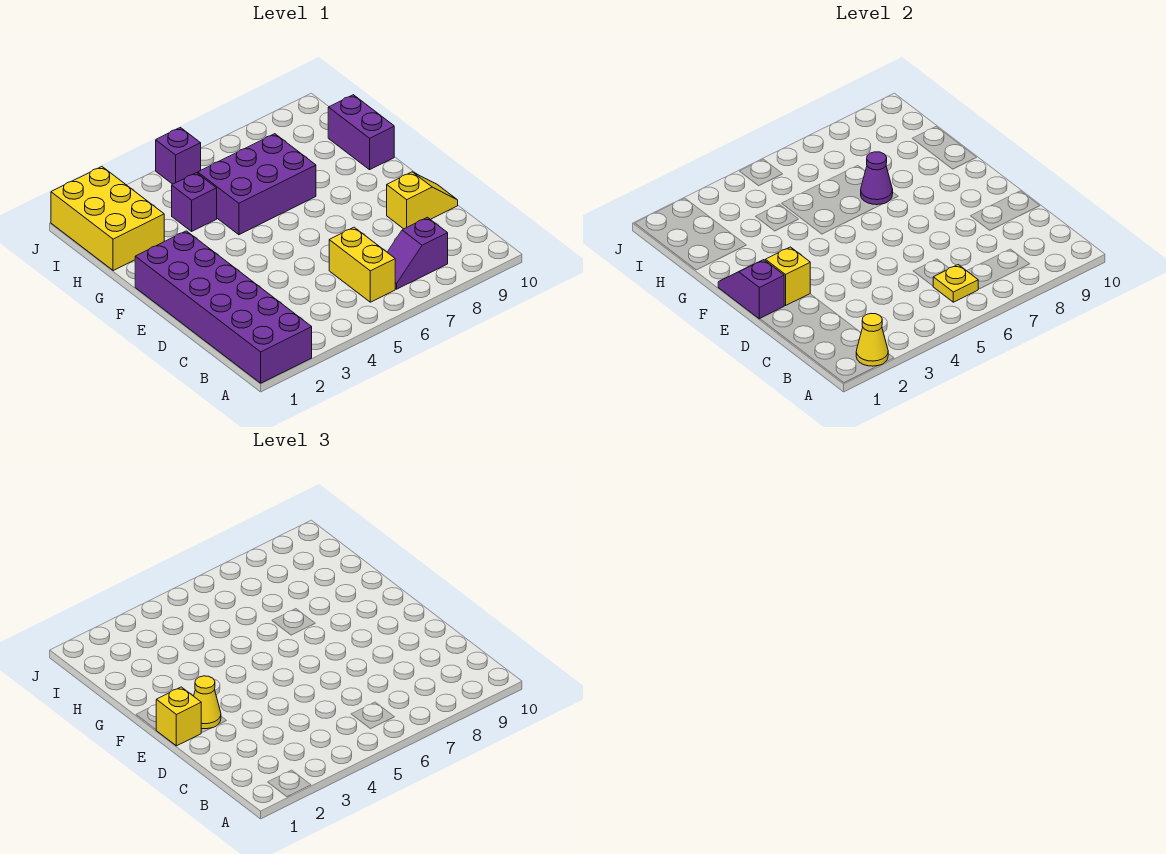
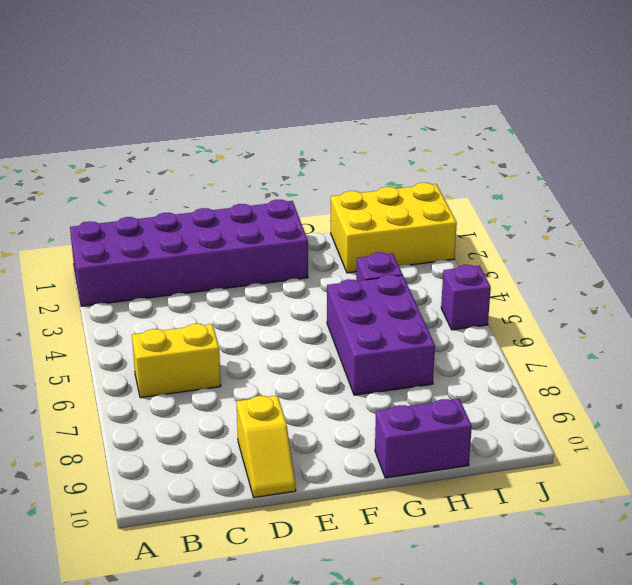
none -> purple slope B7:B8 level 1 top 8
none -> yellow cone A2 level 2
none -> yellow plate B6 level 2

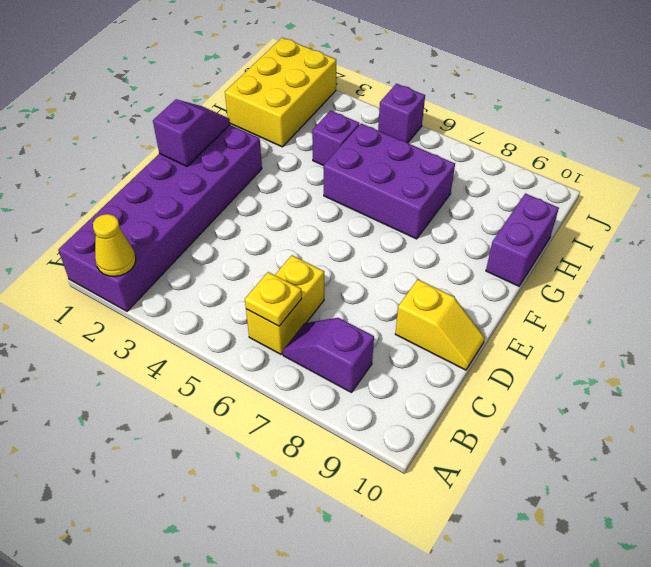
none -> yellow brick E2 level 2
none -> purple cone G7 level 2
none -> yellow brick E1 level 3

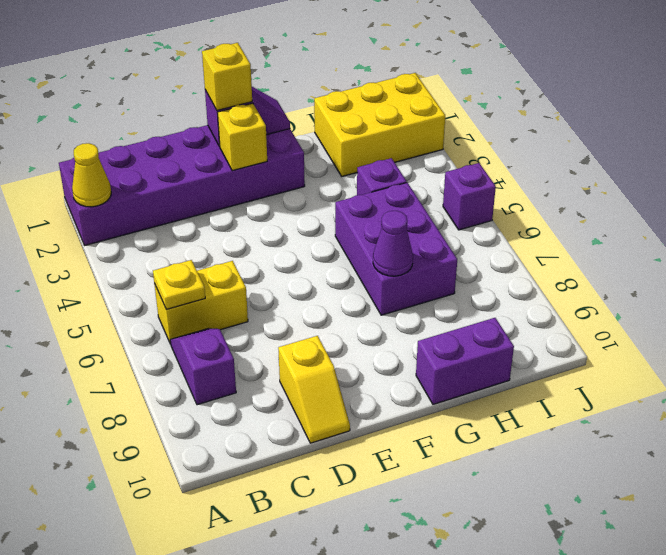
none -> yellow cone E2 level 3

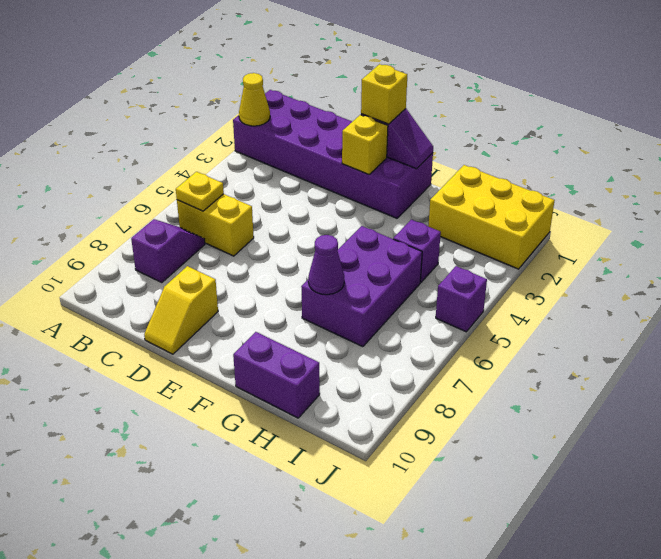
none -> yellow cone E2 level 3

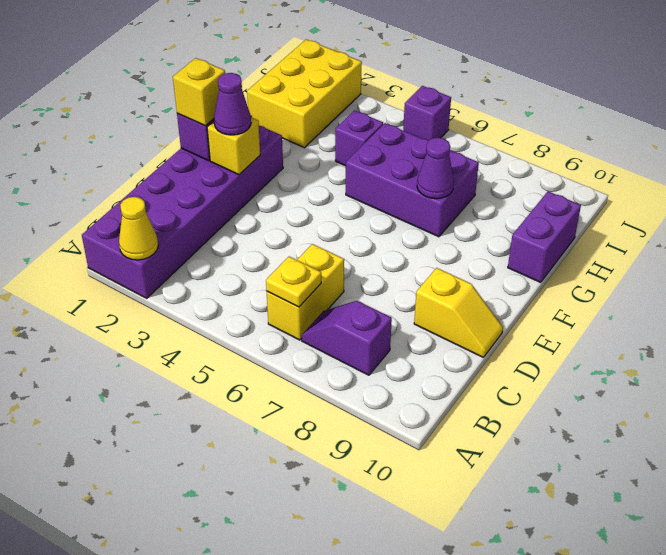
purple cone E2 level 3 -> yellow cone E2 level 3

